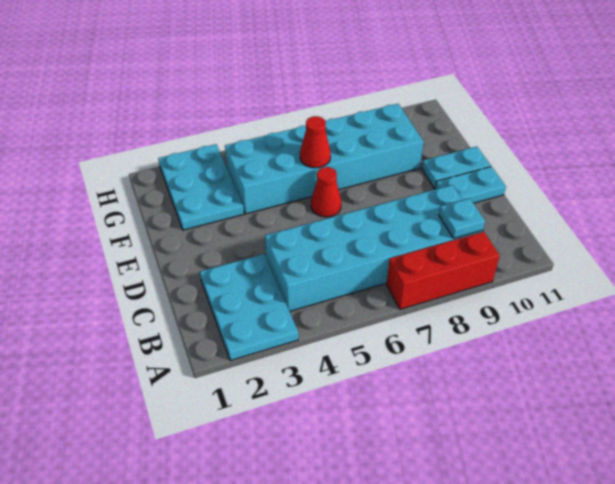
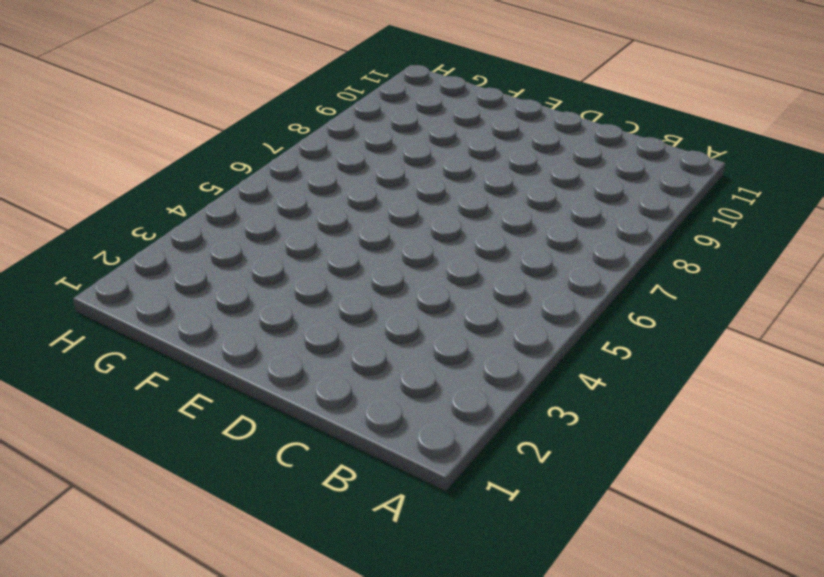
none -> cyan plate A2:C3 level 1
none -> red brick A7:A9 level 1

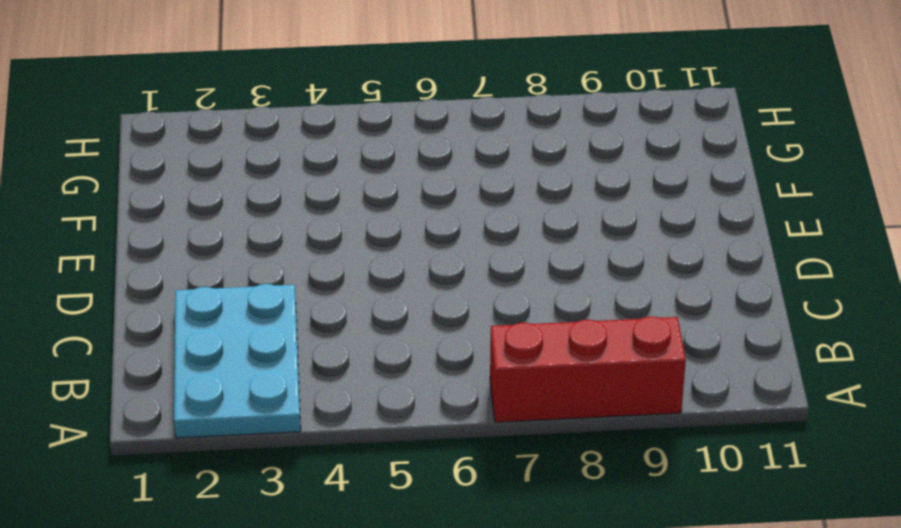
none -> cyan brick B4:C9 level 1
none -> cyan plate D10:D11 level 1

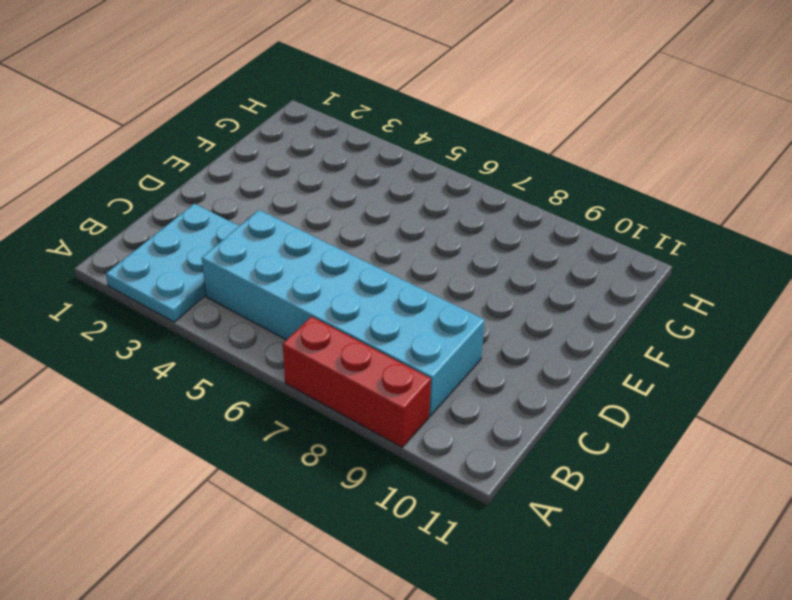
none -> cyan plate D10:D11 level 1
none -> red cone E6 level 1

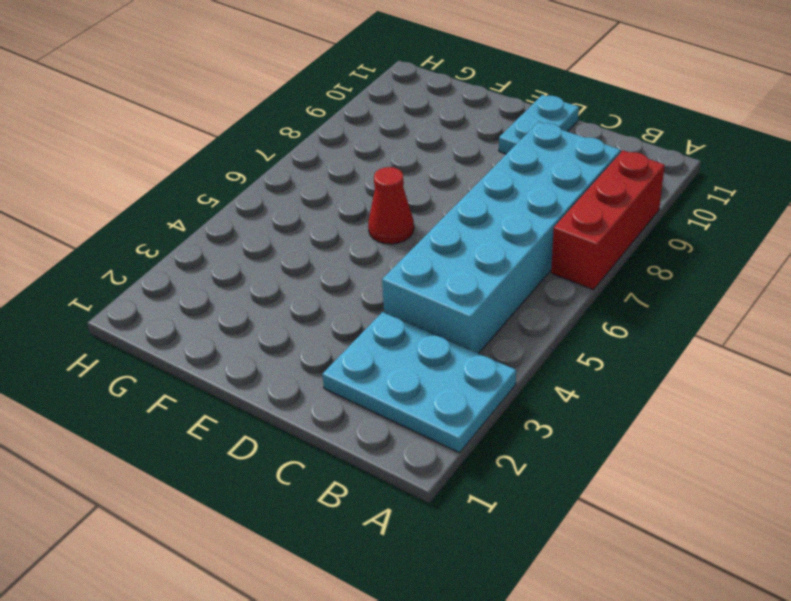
none -> cyan plate E10:E11 level 1
none -> cyan plate F2:H3 level 1

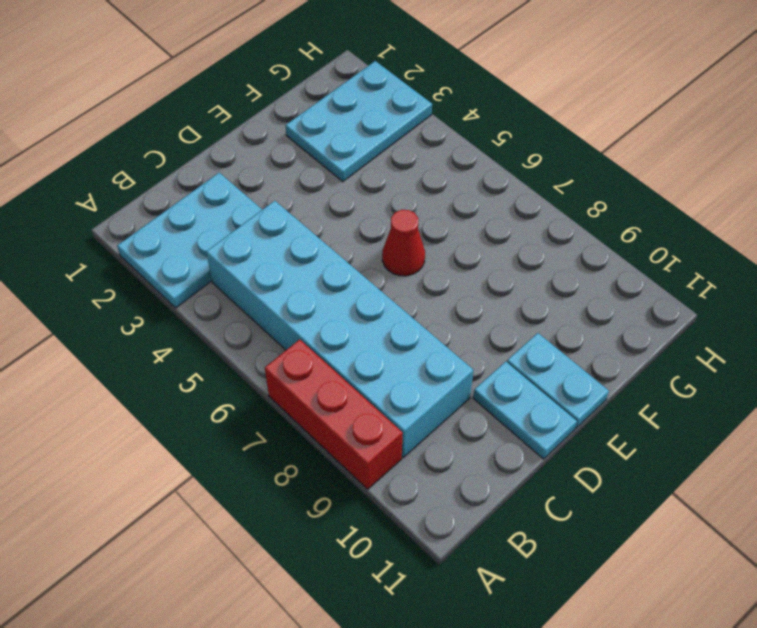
none -> cyan brick F4:G9 level 1
none -> cyan plate B9 level 2

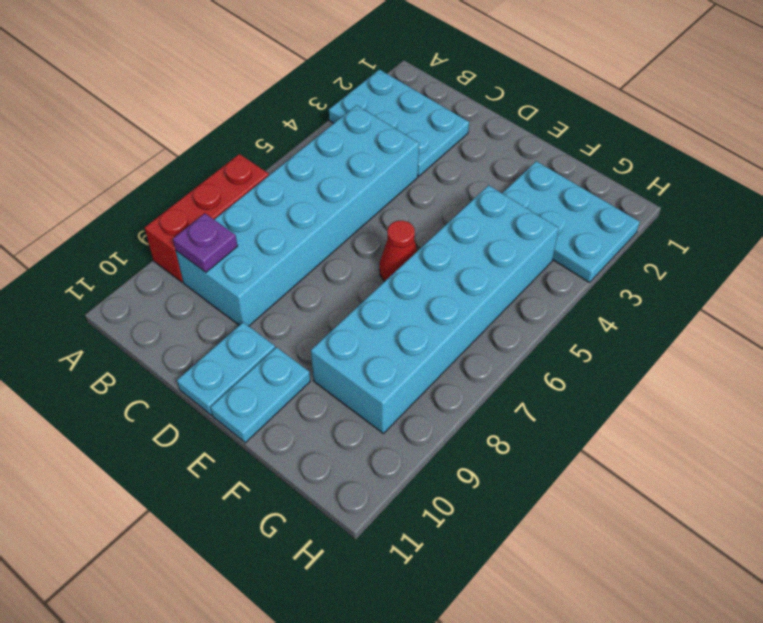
purple plate B9 level 2 -> cyan plate B9 level 2
none -> red cone F6 level 2

